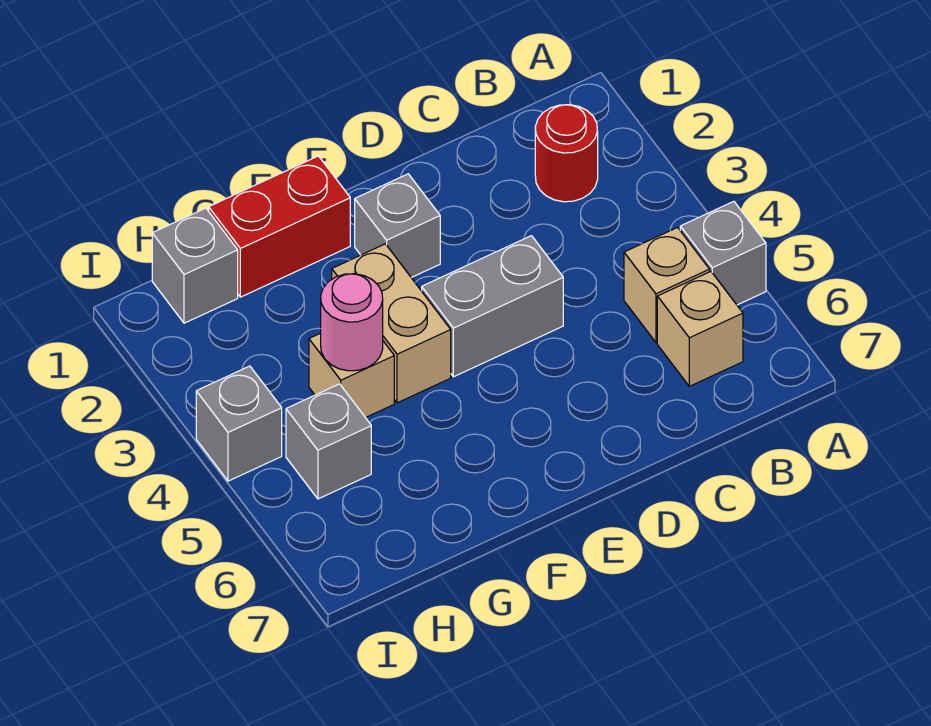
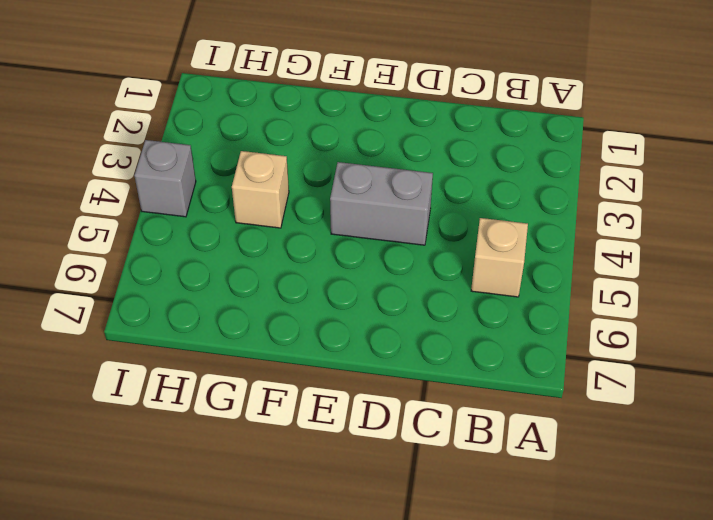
none -> grey brick A5 level 1
none -> red round brick B2 level 1
none -> tan brick B6 level 1

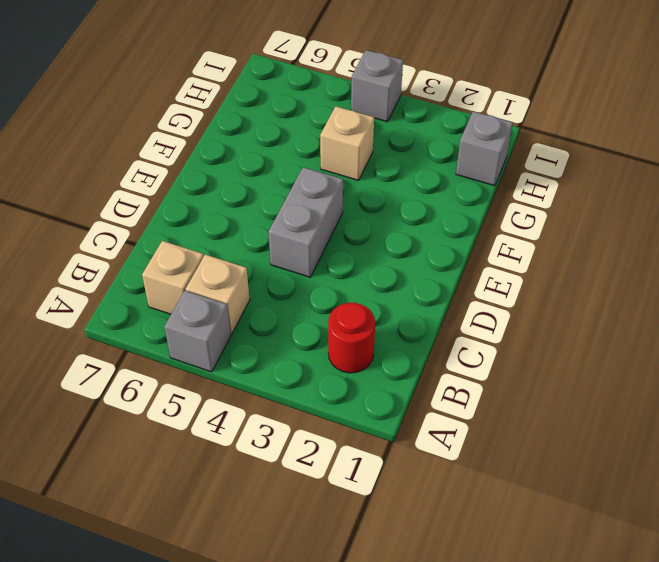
none -> grey brick E2 level 1
none -> red brick F1:G1 level 1
none -> tan brick F3:F4 level 1

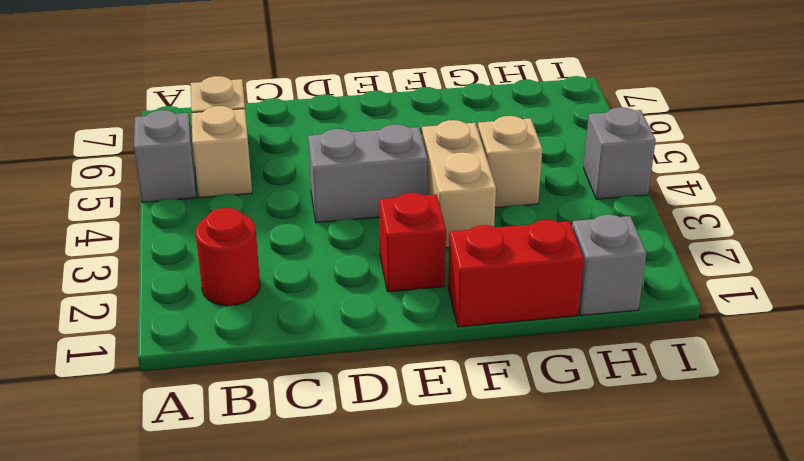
red brick E2 level 1 -> grey brick E2 level 1
none -> grey brick H5 level 1
none -> pink round brick G4 level 2

